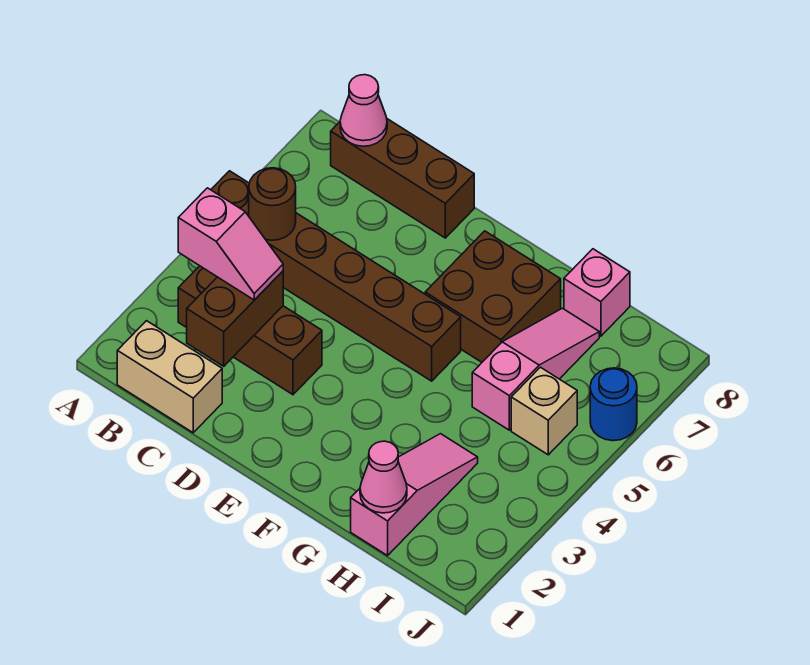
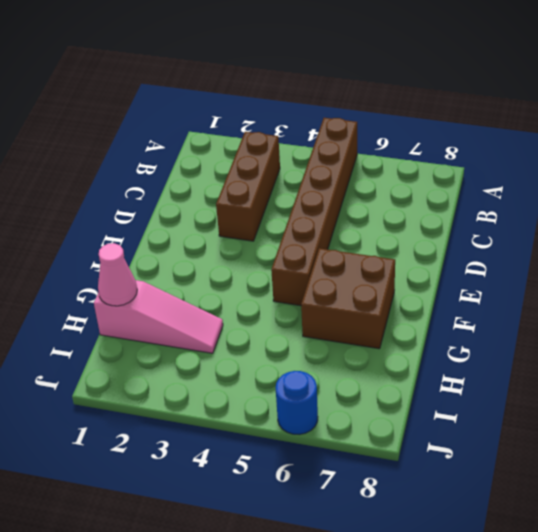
none -> tan brick B1:C1 level 1
none -> brown brick B8:D8 level 1
none -> pink slope H5:H7 level 1 top 5

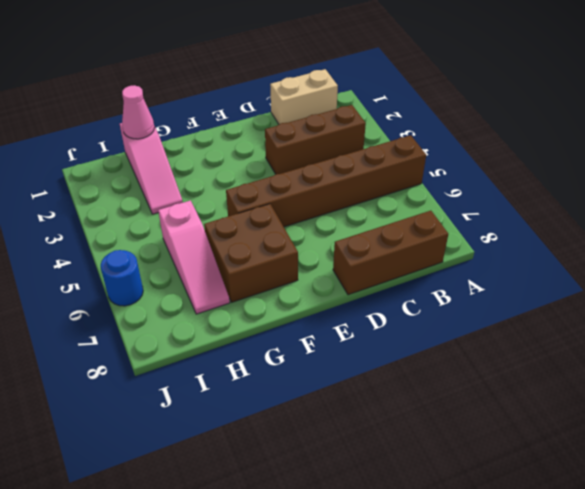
none -> pink brick H8 level 1
none -> tan brick I5 level 1
none -> brown round brick B5 level 2

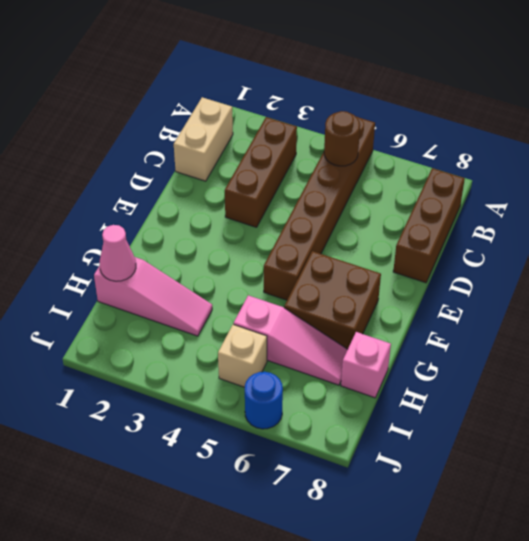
none -> pink cone B8 level 2
none -> brown brick C2:C3 level 2
none -> pink slope B3:C3 level 3 top B

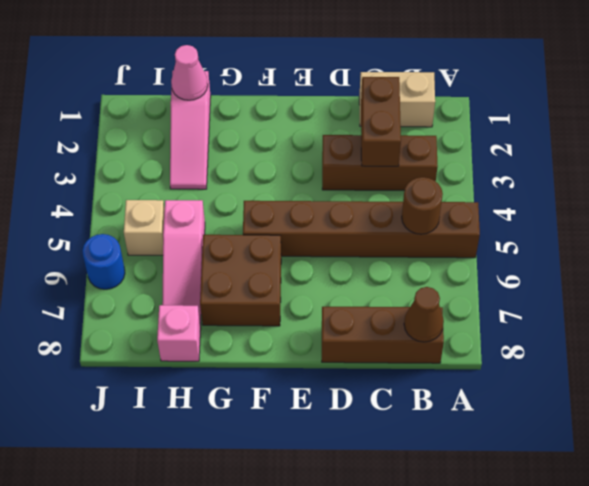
brown cone B8 level 2 -> pink cone B8 level 2
none -> pink slope B3:C3 level 3 top B

